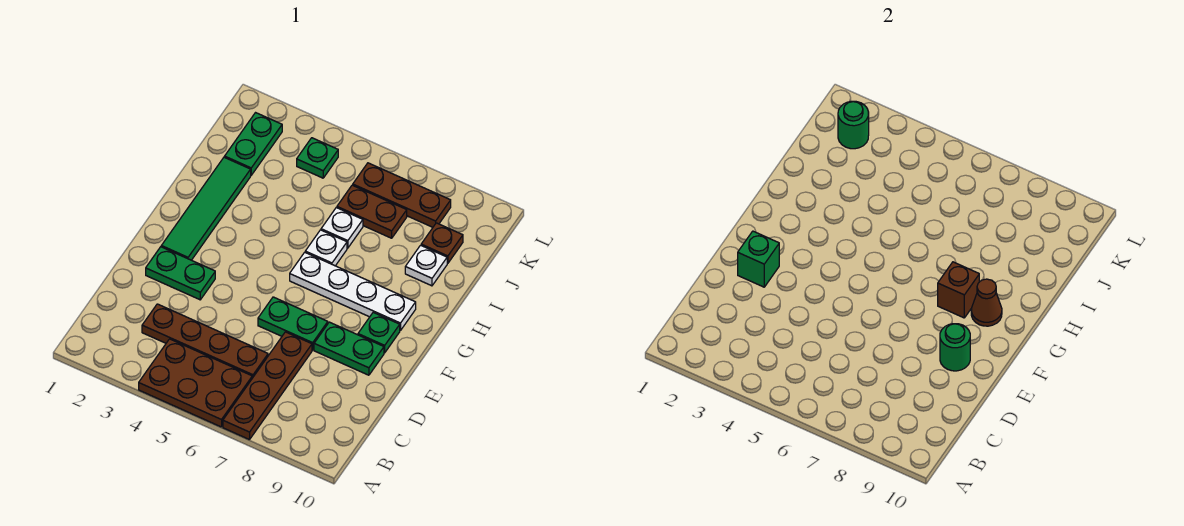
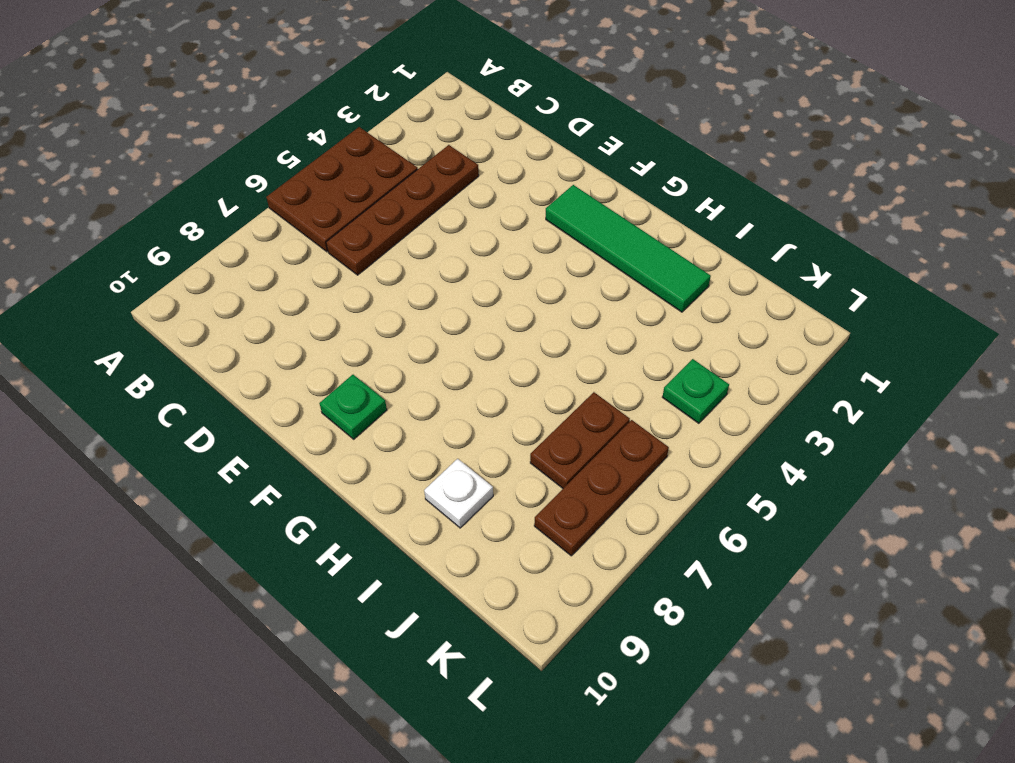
none -> brown plate A7:D7 level 1
none -> green plate E2:E3 level 1
none -> green plate E6:E7 level 1

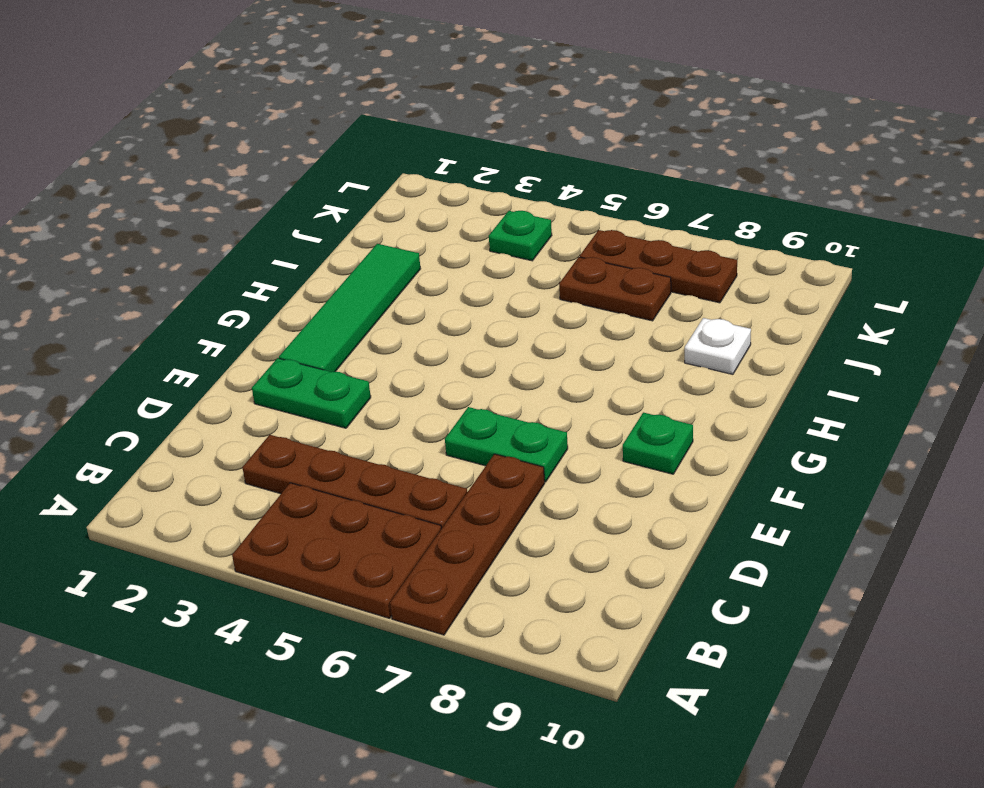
none -> green plate E8:E9 level 1
none -> white plate G6:G9 level 1
none -> white plate H6 level 1

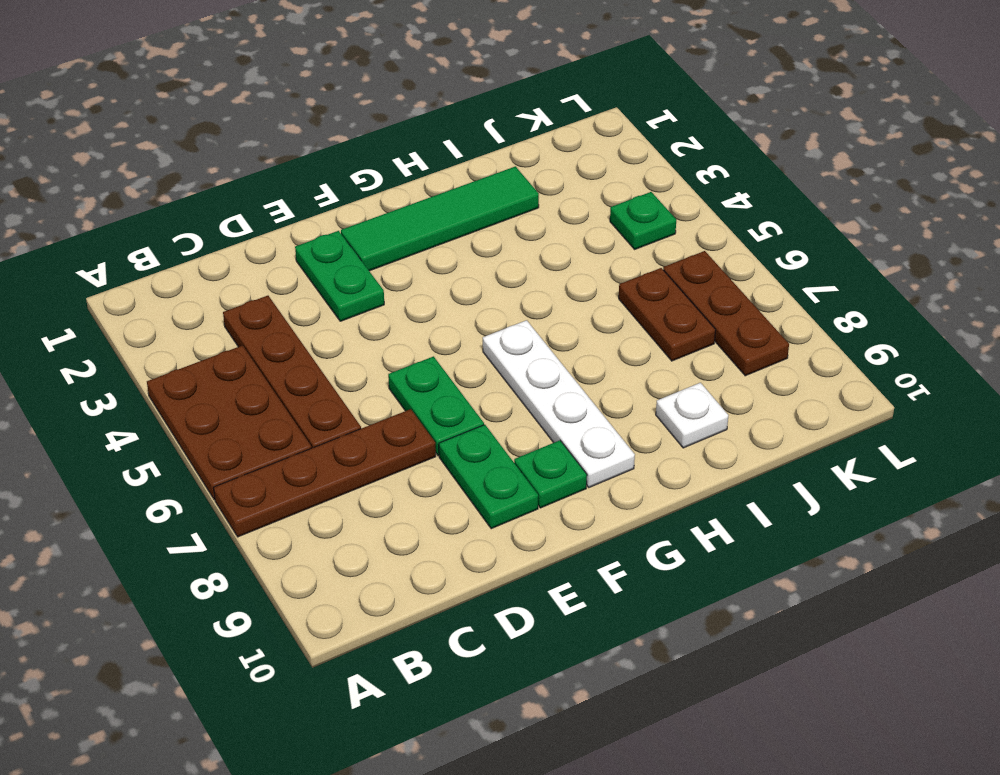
none -> white plate H6 level 1
none -> white plate I6 level 1
none -> green plate J2:K2 level 1

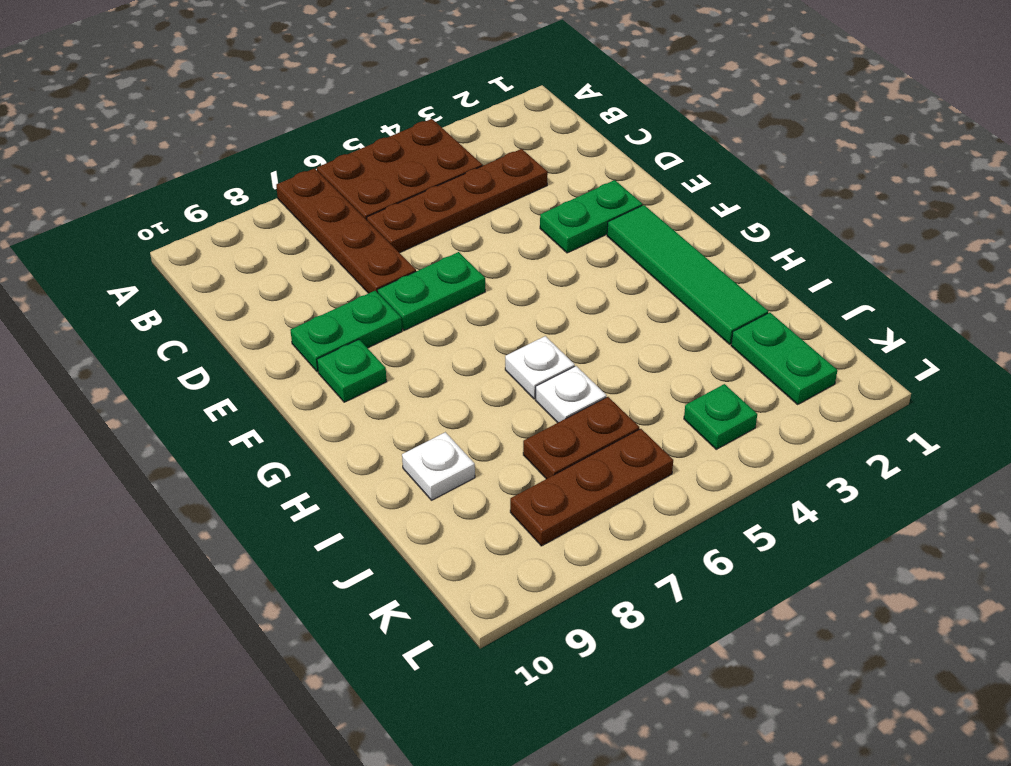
none -> white plate G6:G9 level 1
none -> brown plate J9 level 1
none -> green brick E2 level 2

